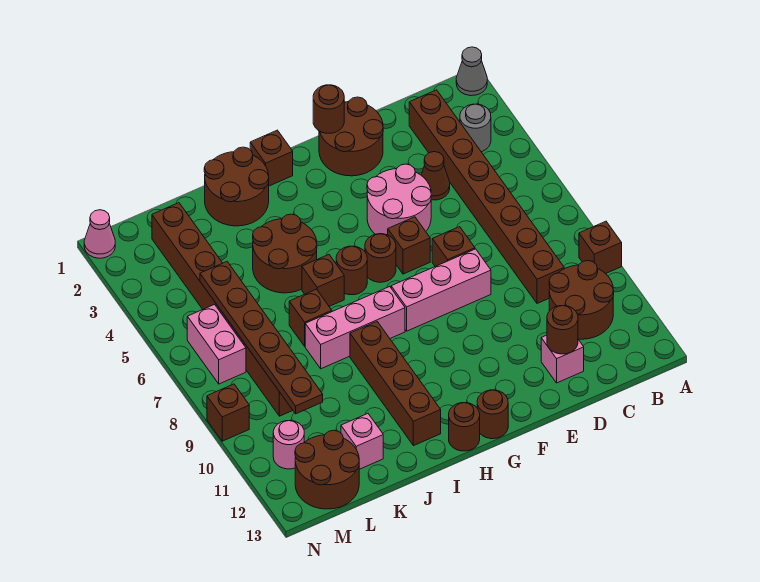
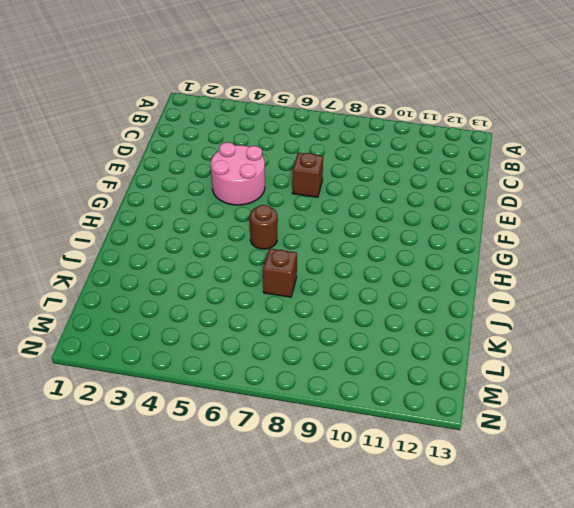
none -> grey cone A1 level 1
none -> brown brick A9 level 1
none -> grey round brick B3 level 1
none -> brown round brick B10:C11 level 1

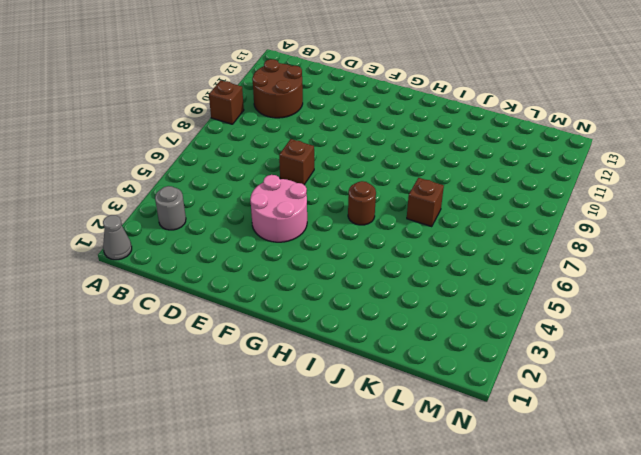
none -> brown brick C2:C9 level 1
none -> brown cone D4 level 1
none -> pink brick D12 level 1
none -> brown round brick E1:F2 level 1

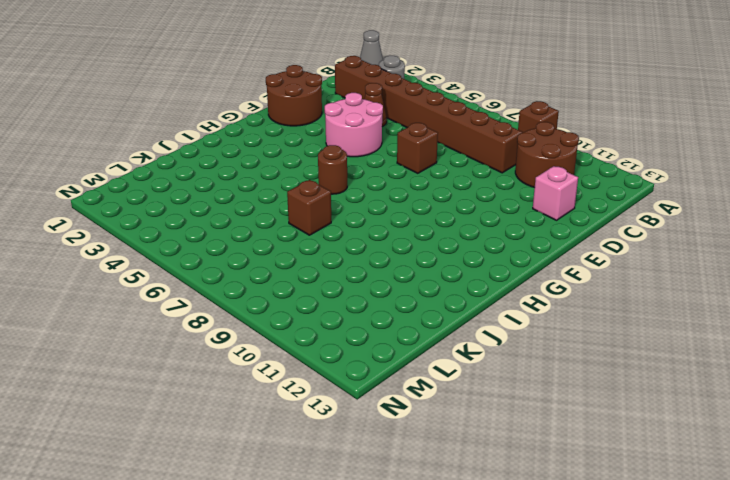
none -> pink brick E8:G8 level 1
none -> brown brick F6 level 1
none -> brown round brick G6 level 1
none -> brown round brick G13 level 1

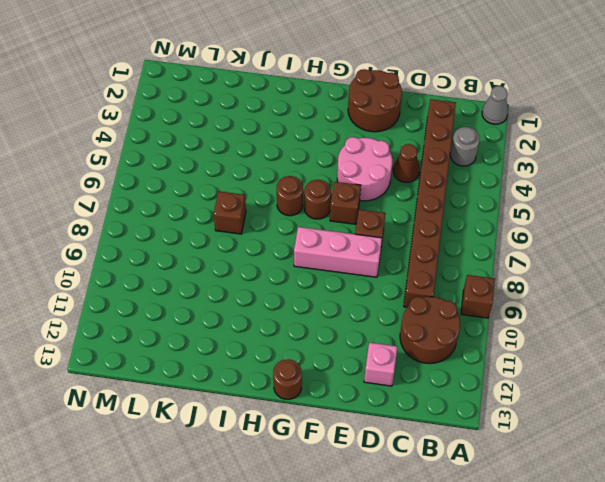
none -> brown brick H1 level 1
none -> pink brick H8:J8 level 1
none -> brown round brick H13 level 1
none -> brown round brick I1:J2 level 1

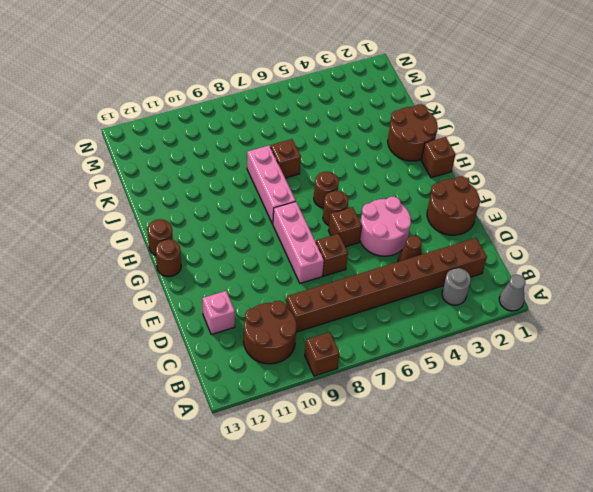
none -> brown round brick I4:J5 level 1
none -> brown brick I6 level 1
none -> brown brick I9:I12 level 1
none -> pink brick K12 level 1

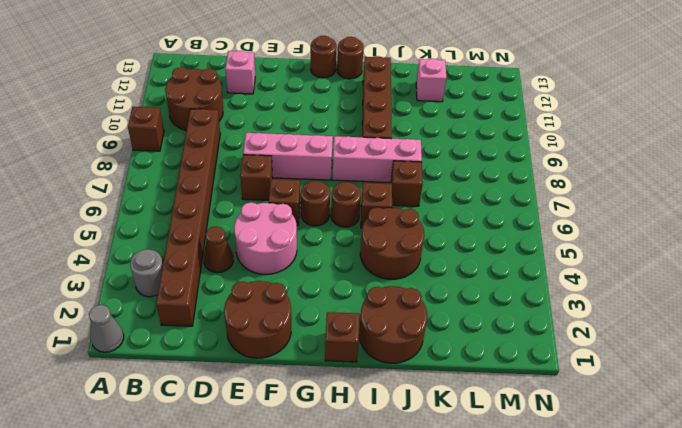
none -> brown brick L2:L9 level 1
none -> brown round brick L12:M13 level 1
none -> pink brick M6:M7 level 1
none -> pink round brick M11 level 1

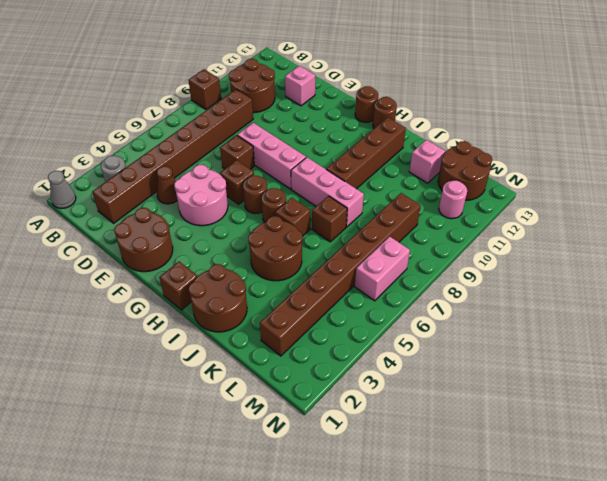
none -> pink cone N1 level 1
none -> brown brick N9 level 1
none -> brown round brick D12 level 2
none -> brown round brick F1 level 2

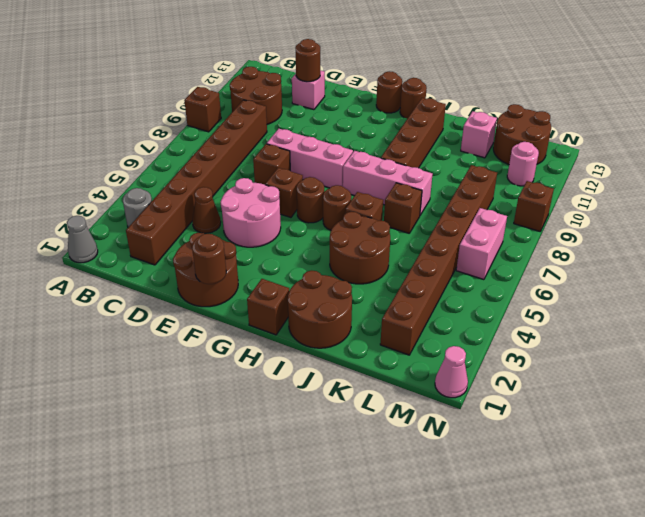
none -> brown plate L5:L10 level 2

